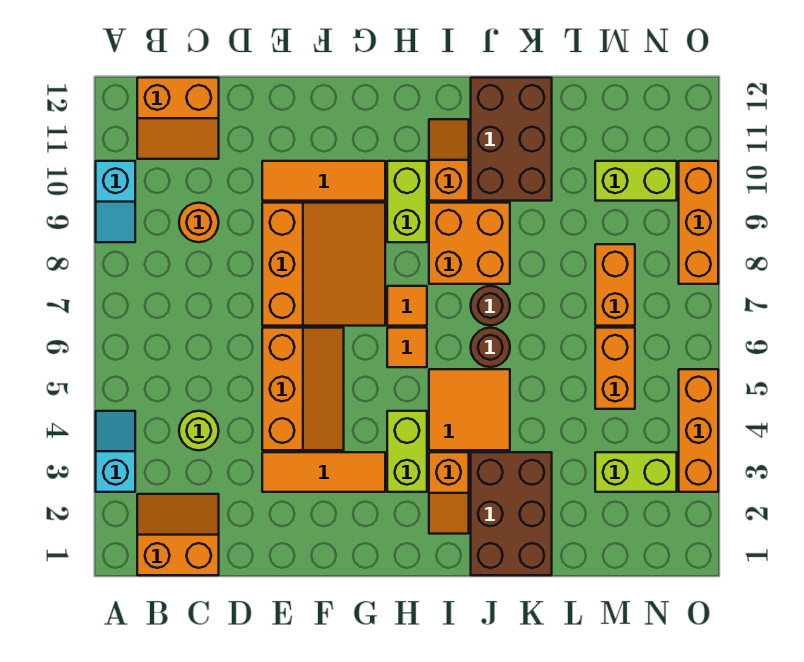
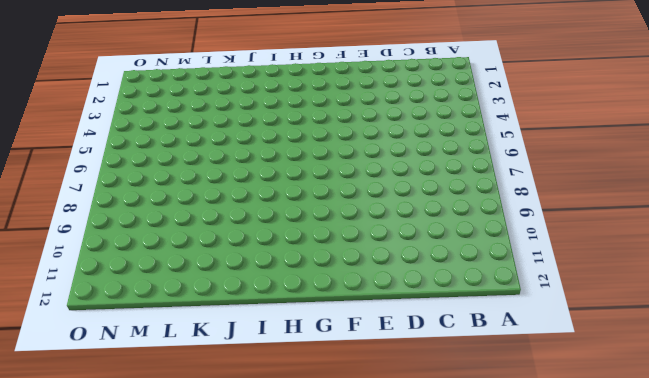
none -> cyan slope A3:A4 level 1 top 3
none -> cyan slope A9:A10 level 1 top 10
none -> orange slope B1:C2 level 1 top 1

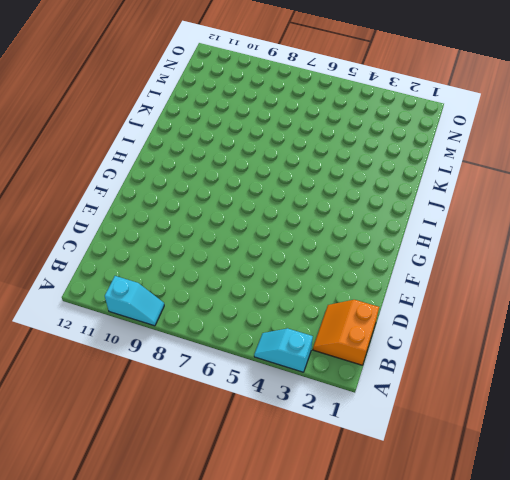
none -> orange slope B11:C12 level 1 top 12
none -> lime round brick C4 level 1
none -> orange round brick C9 level 1

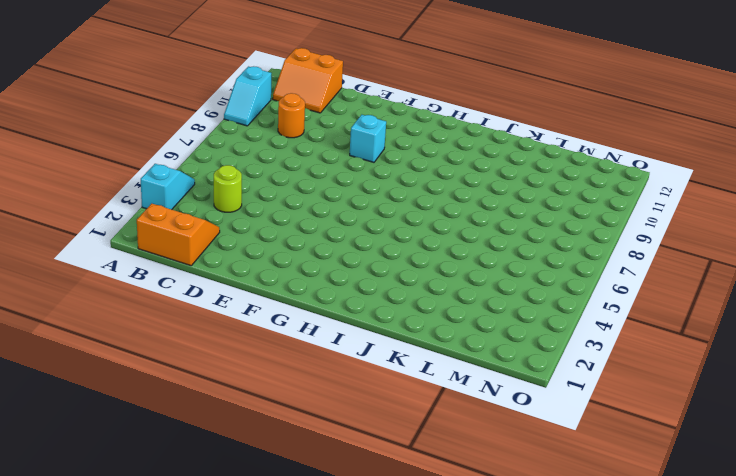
cyan brick F9 level 1 -> orange slope E7:G9 level 1 top E
none -> orange tile E3:G3 level 1
none -> orange slope E4:F6 level 1 top E
none -> orange tile E10:G10 level 1

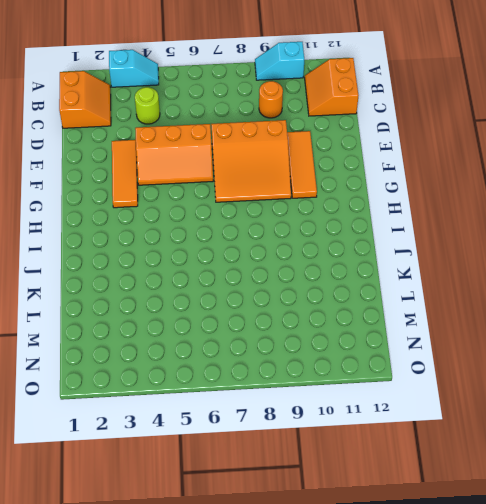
none -> lime brick H3:H4 level 1
none -> orange tile H6 level 1
none -> orange tile H7 level 1

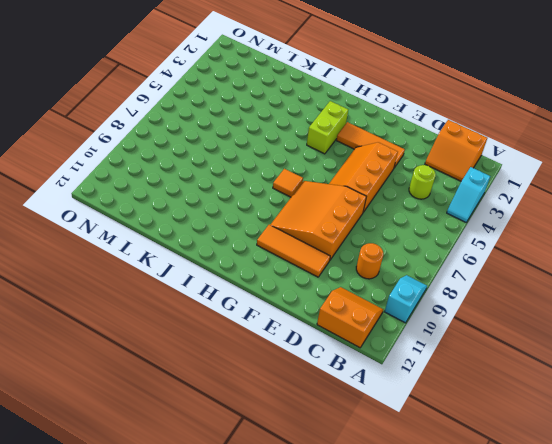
none -> orange tile H6 level 1
none -> lime brick H9:H10 level 1
none -> orange slope I2:I3 level 1 top 3

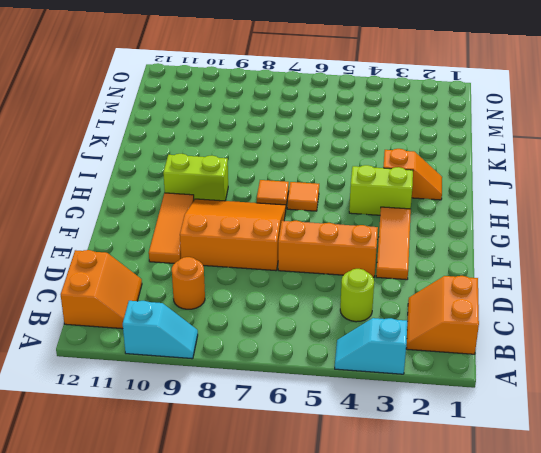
none -> orange tile I4:J5 level 1
none -> orange brick I8:J9 level 1
none -> orange slope I10:I11 level 1 top 10

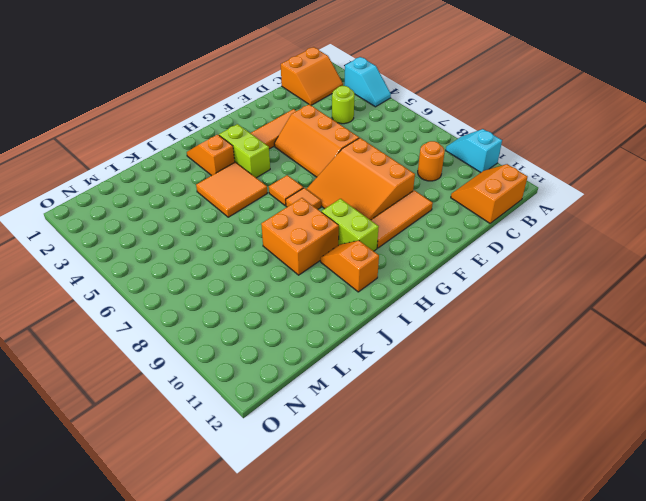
orange slope I10:I11 level 1 top 11 -> orange slope I10:I11 level 1 top 10
none -> brown brick J1:K3 level 1
none -> brown round brick J6 level 1
none -> brown round brick J7 level 1

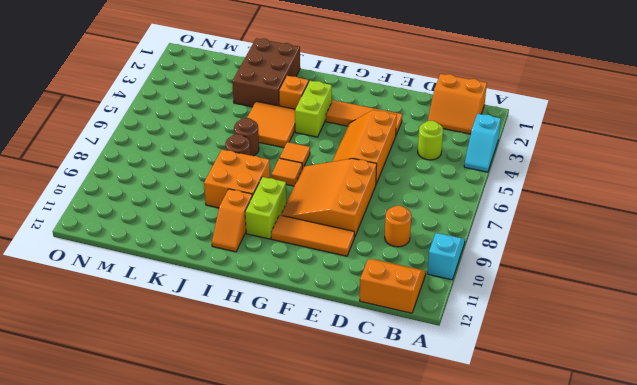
none -> brown brick J10:K12 level 1
none -> lime brick M3:N3 level 1
none -> orange brick M5:M6 level 1

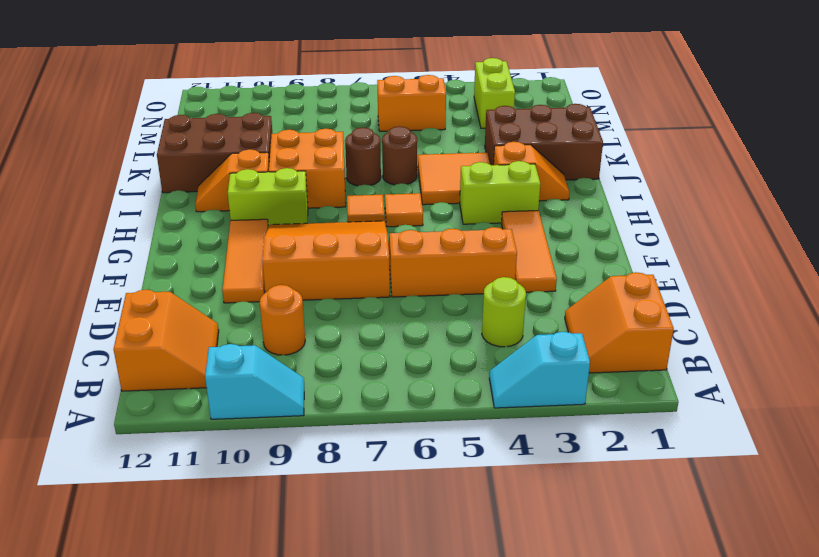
none -> orange brick M7:M8 level 1
none -> lime brick M10:N10 level 1
none -> orange brick O3:O5 level 1

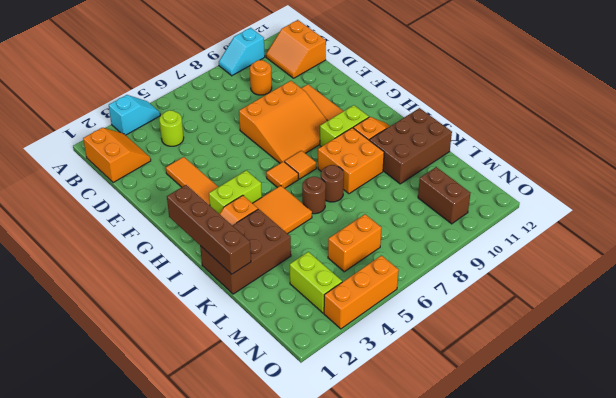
brown brick H1:K1 level 2 -> none
brown brick M10:N10 level 1 -> lime brick M10:N10 level 1
none -> orange slope E4:F6 level 1 top E
none -> orange brick M7:M8 level 1
none -> orange brick O8:O10 level 1

